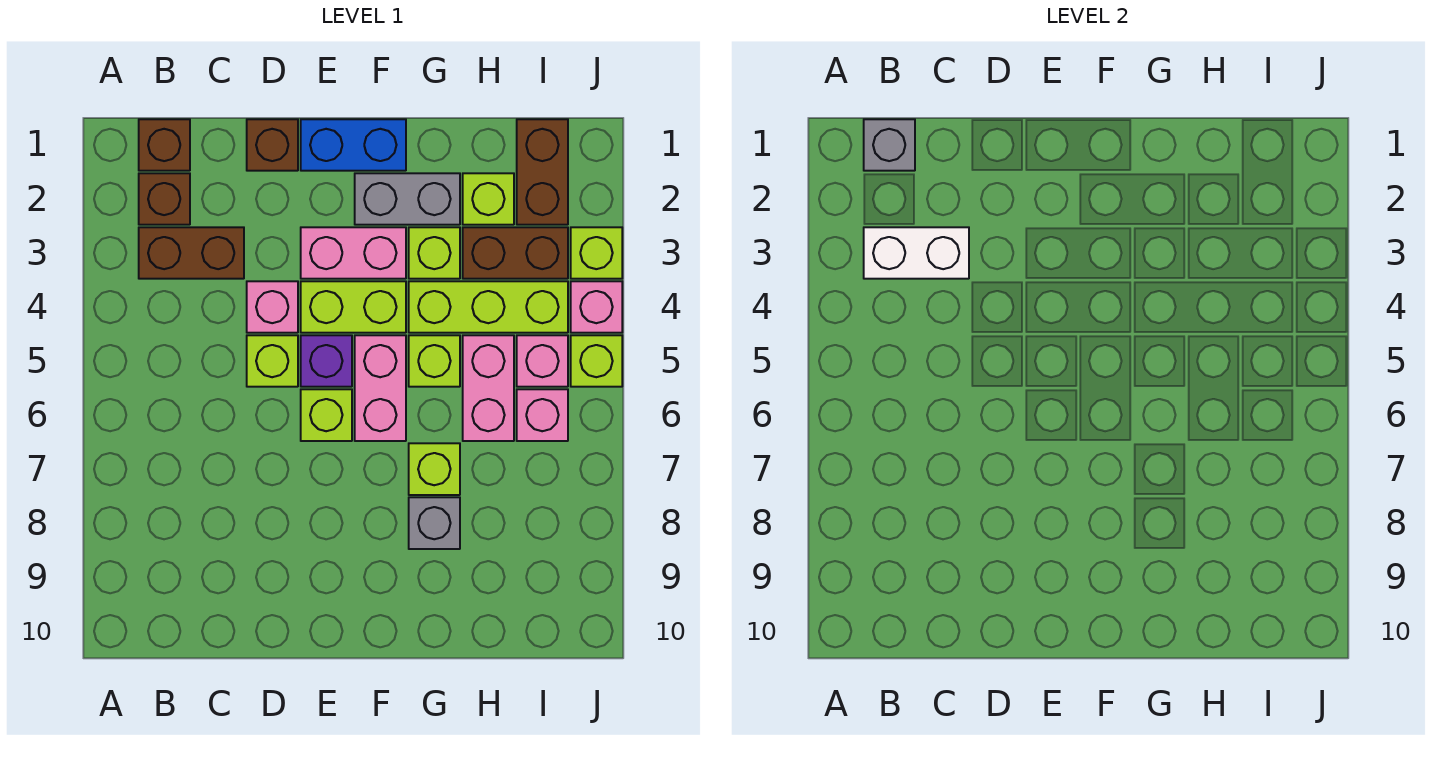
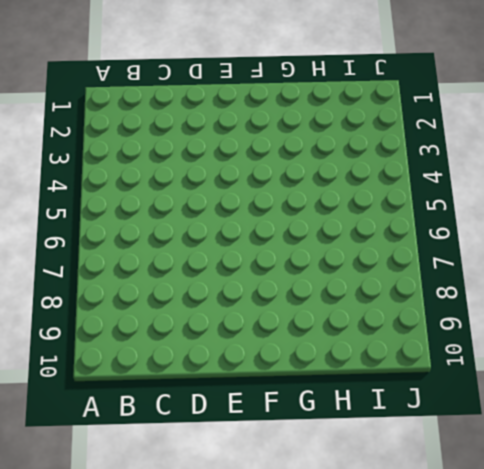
none -> brown brick B1 level 1
none -> brown brick B2 level 1
none -> brown brick B3:C3 level 1

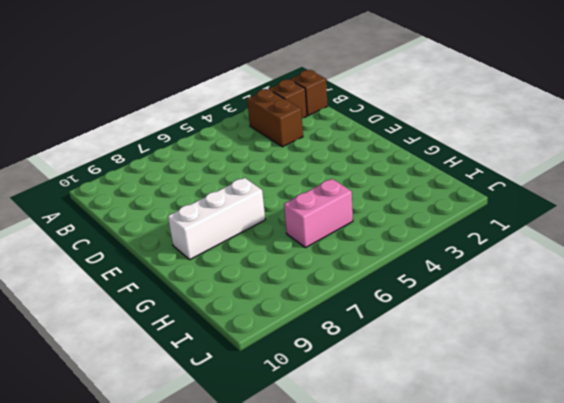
white brick F7:F9 level 1 -> none
none -> brown brick D1 level 1
none -> pink brick D4 level 1
none -> lime brick D5 level 1

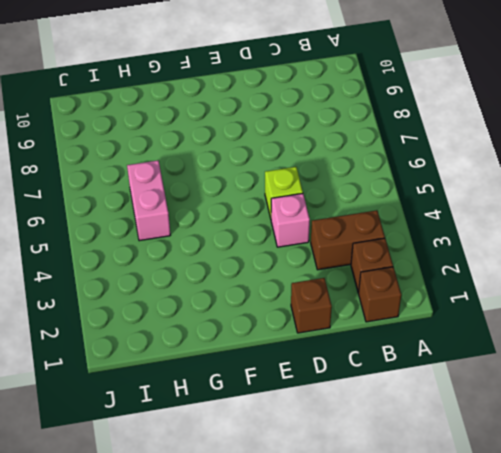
none -> blue brick E1:F1 level 1
none -> pink brick E3:F3 level 1
none -> lime brick E4:F4 level 1

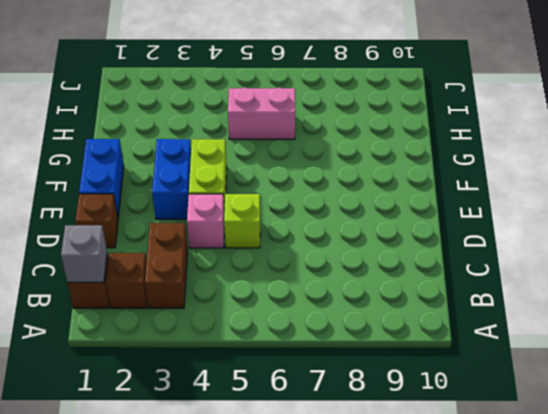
blue brick E3:F3 level 1 -> pink brick E3:F3 level 1
none -> purple brick E5 level 1
none -> lime brick E6 level 1
none -> grey brick F2:G2 level 1

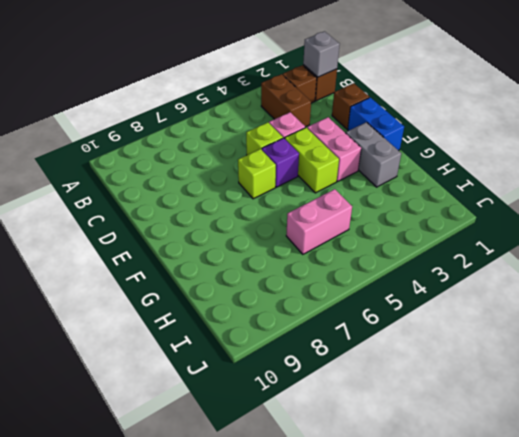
none -> pink brick F5:F6 level 1
none -> lime brick G3 level 1
none -> lime brick G4:I4 level 1

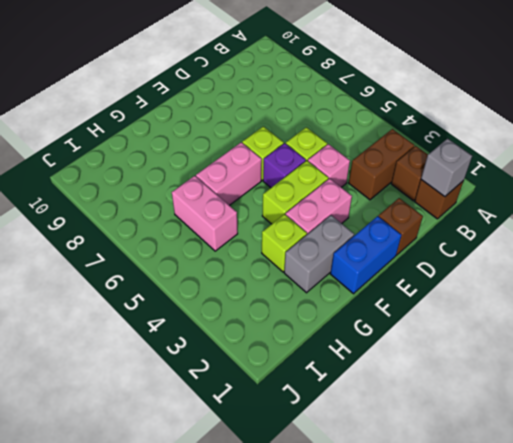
pink brick F6:G6 level 1 -> pink brick F5:F6 level 1
none -> lime brick G4:I4 level 1
none -> lime brick G5 level 1
none -> lime brick G7 level 1

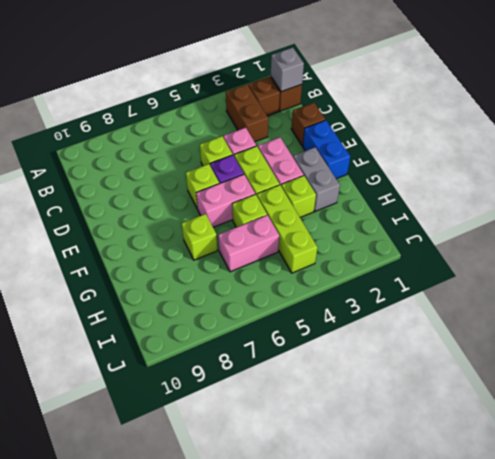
none -> grey brick G8 level 1
none -> lime brick H2 level 1
none -> brown brick H3:I3 level 1

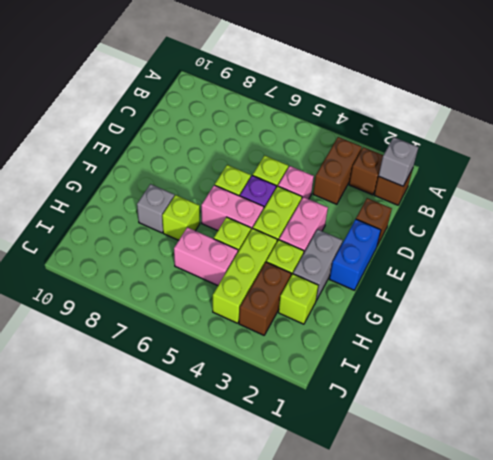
none -> brown brick I1:I2 level 1
none -> pink brick I5 level 1
none -> pink brick I6 level 1

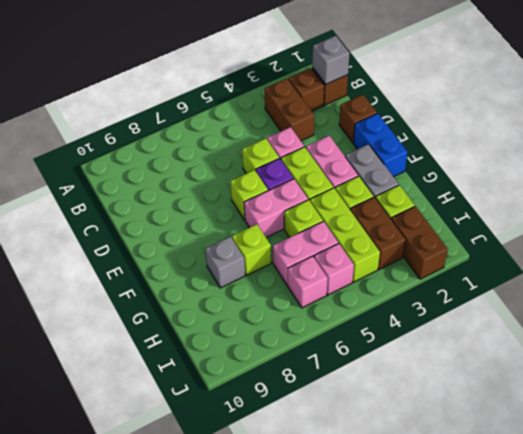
brown brick I2:J2 level 1 -> brown brick I1:I2 level 1
none -> lime brick J3 level 1
none -> pink brick J4 level 1
none -> lime brick J5 level 1

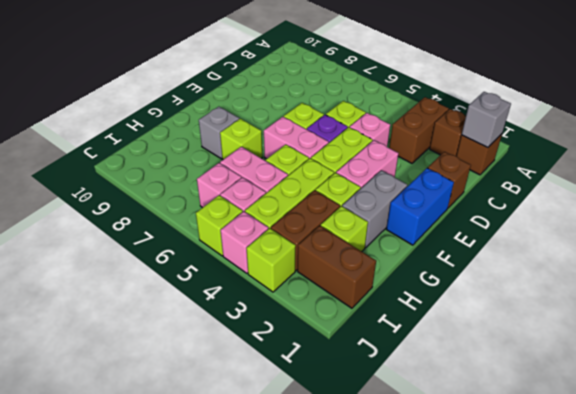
none -> white brick B3:C3 level 2

